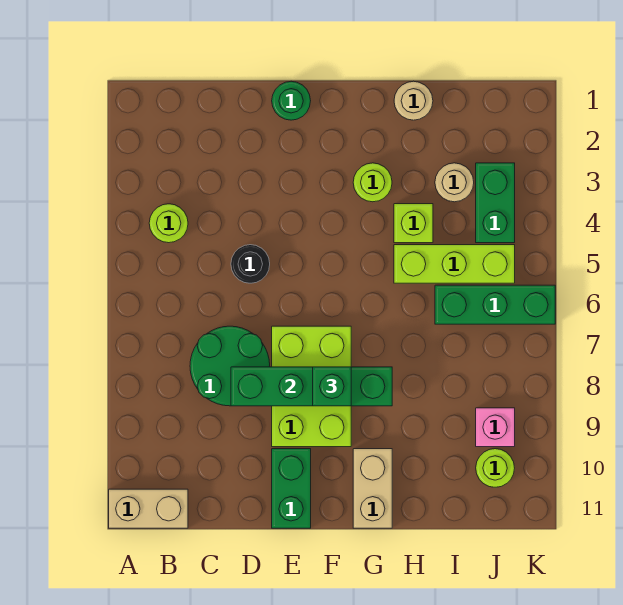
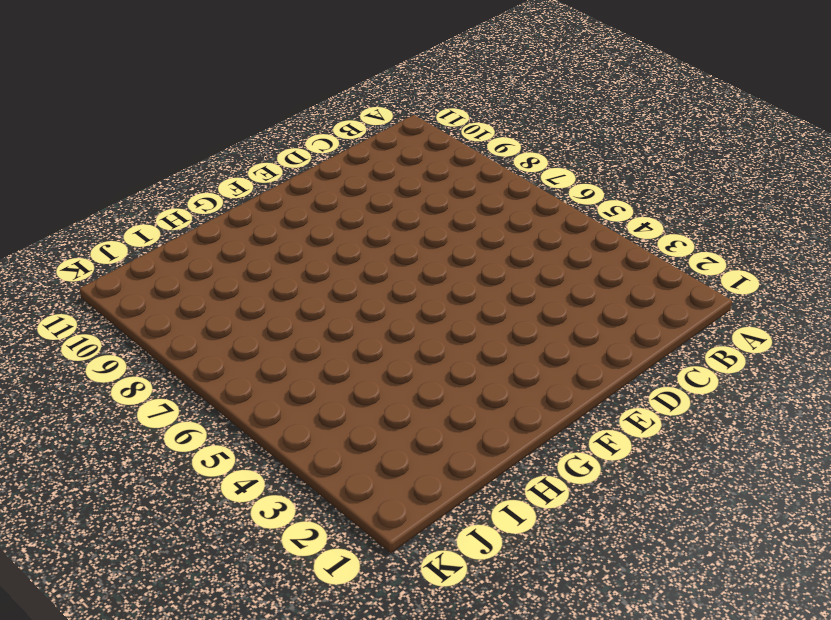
none -> tan brick A11:B11 level 1
none -> lime round brick B4 level 1
none -> green round brick C7:D8 level 1

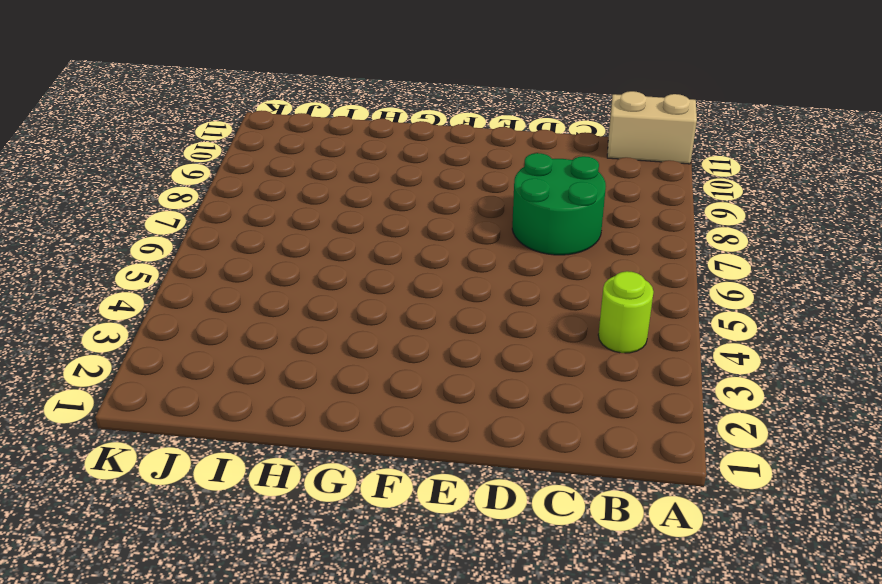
none -> black round brick D5 level 1
none -> green round brick E1 level 1
none -> lime brick E7:F9 level 1

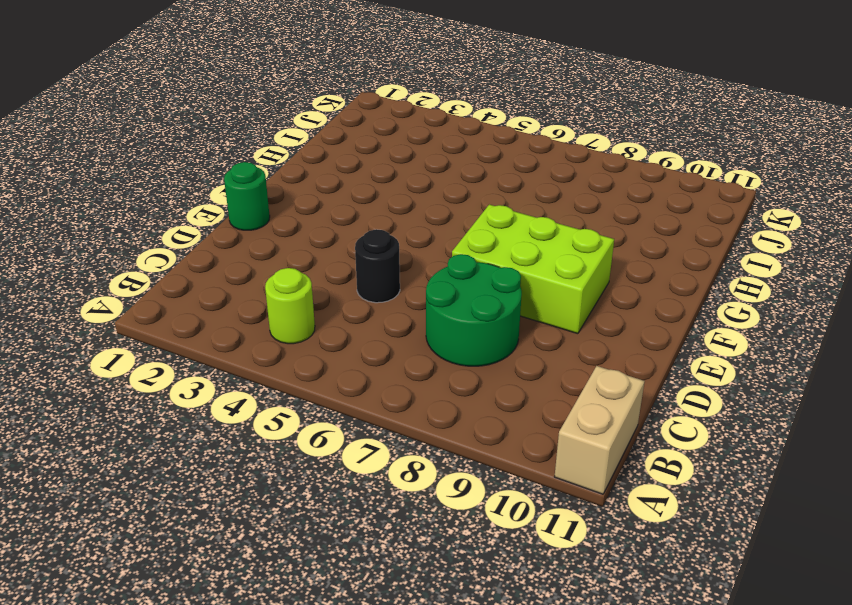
none -> green brick E10:E11 level 1
none -> lime round brick G3 level 1
none -> tan brick G10:G11 level 1

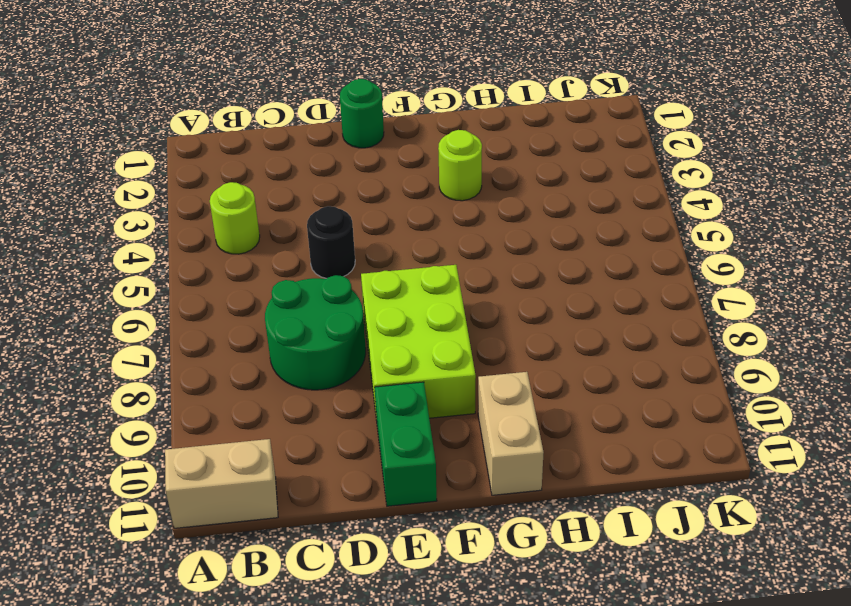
none -> tan round brick H1 level 1
none -> lime brick H4 level 1
none -> lime brick H5:J5 level 1

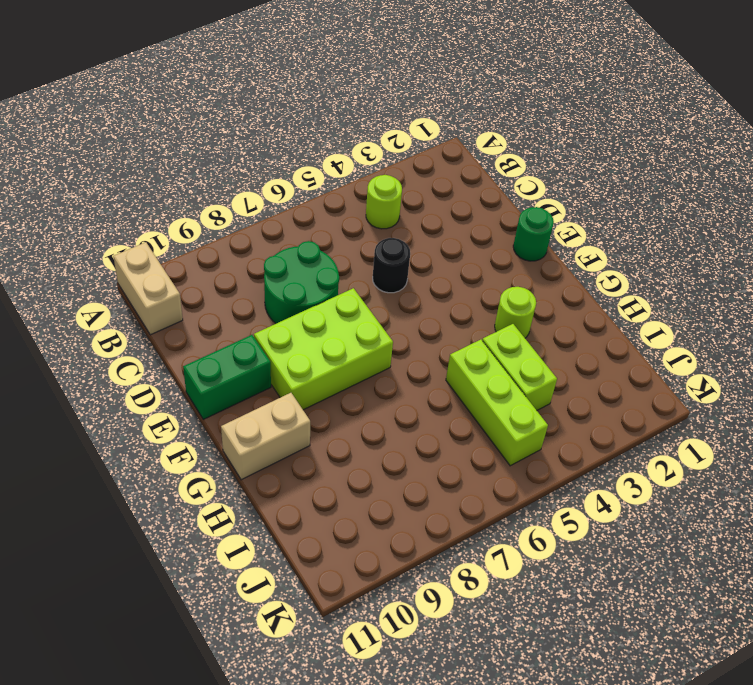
lime brick H4:I4 level 1 -> lime brick H4 level 1
none -> tan round brick H1 level 1
none -> tan round brick I3 level 1
none -> green brick I6:K6 level 1

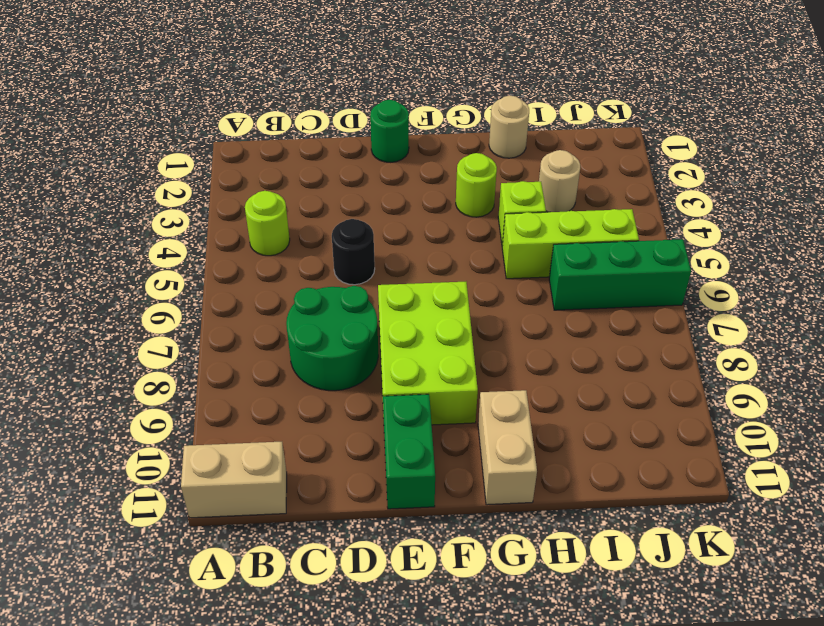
none -> green brick J3:J4 level 1
none -> pink brick J9 level 1
none -> lime round brick J10 level 1

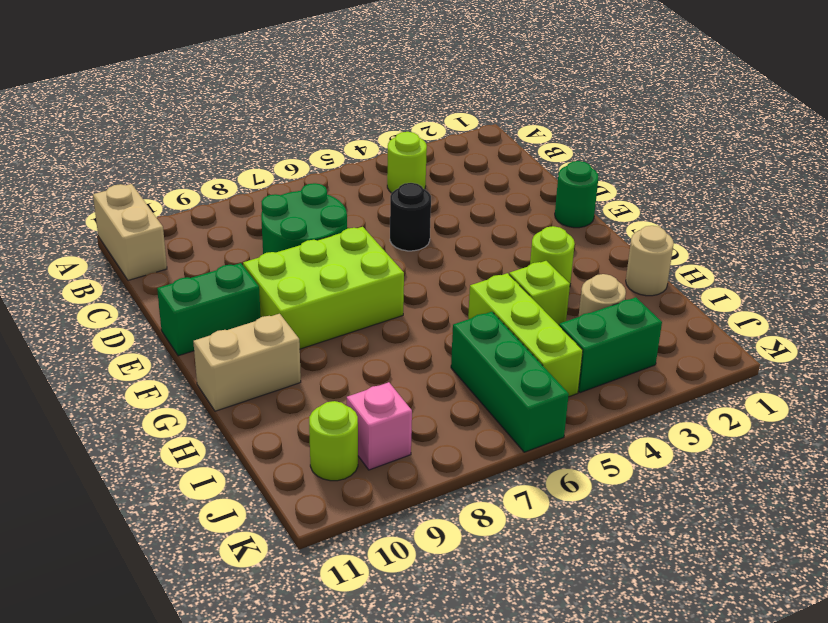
none -> green brick D8:G8 level 2
none -> green brick F8 level 3

